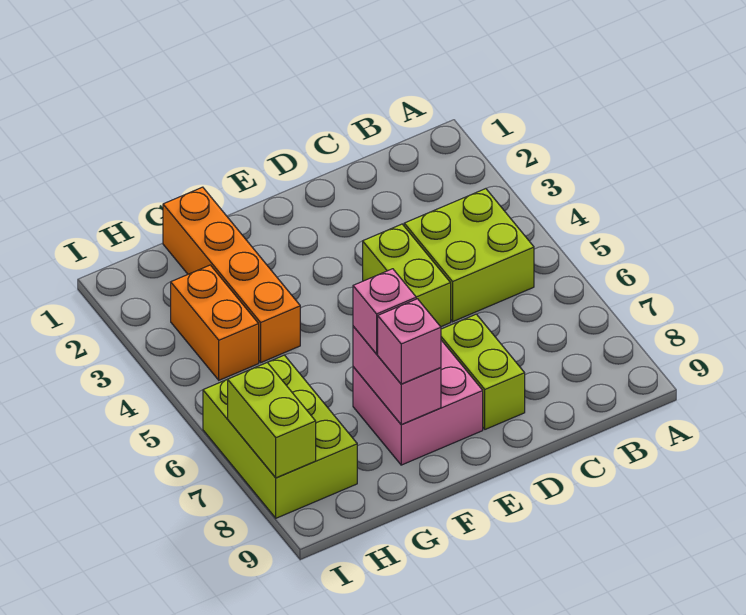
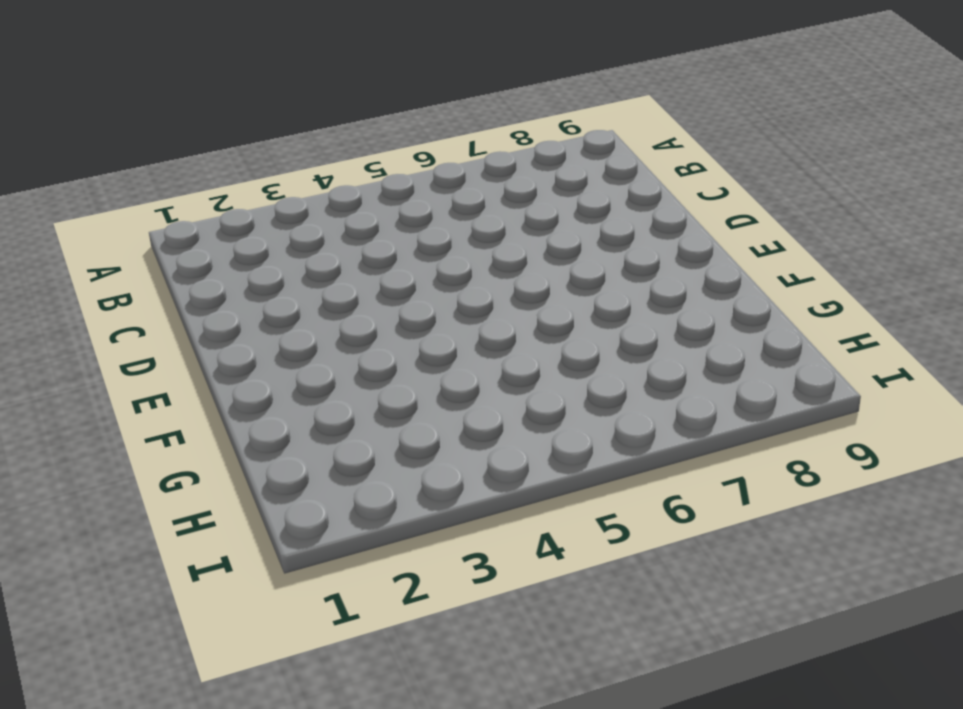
none -> lime brick B4:C5 level 1
none -> lime brick D4:D5 level 1

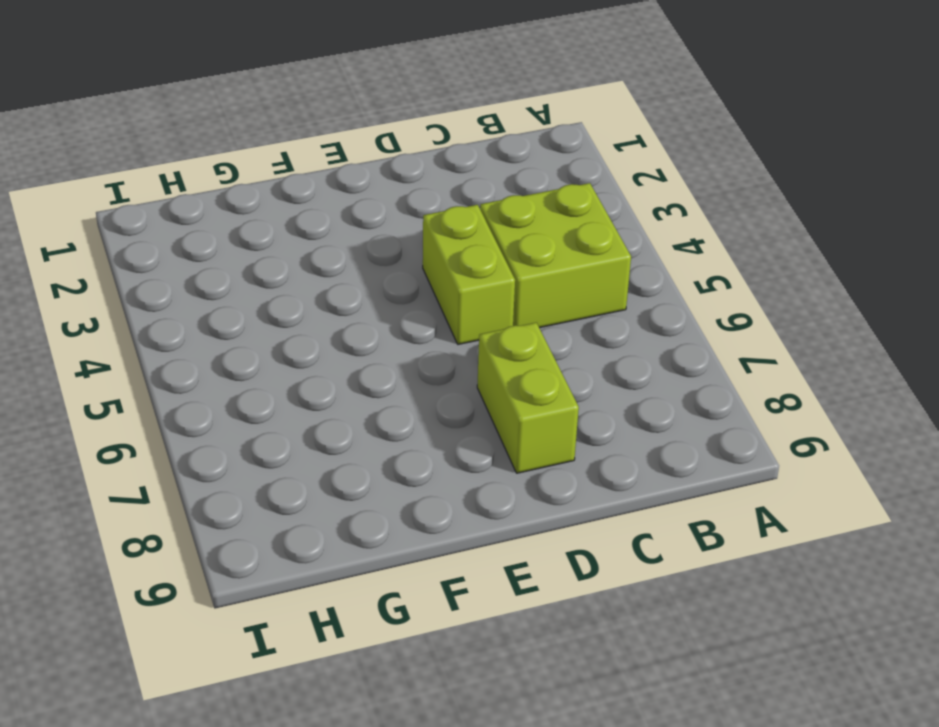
none -> pink brick E7:F8 level 1
none -> orange brick G1:G4 level 1

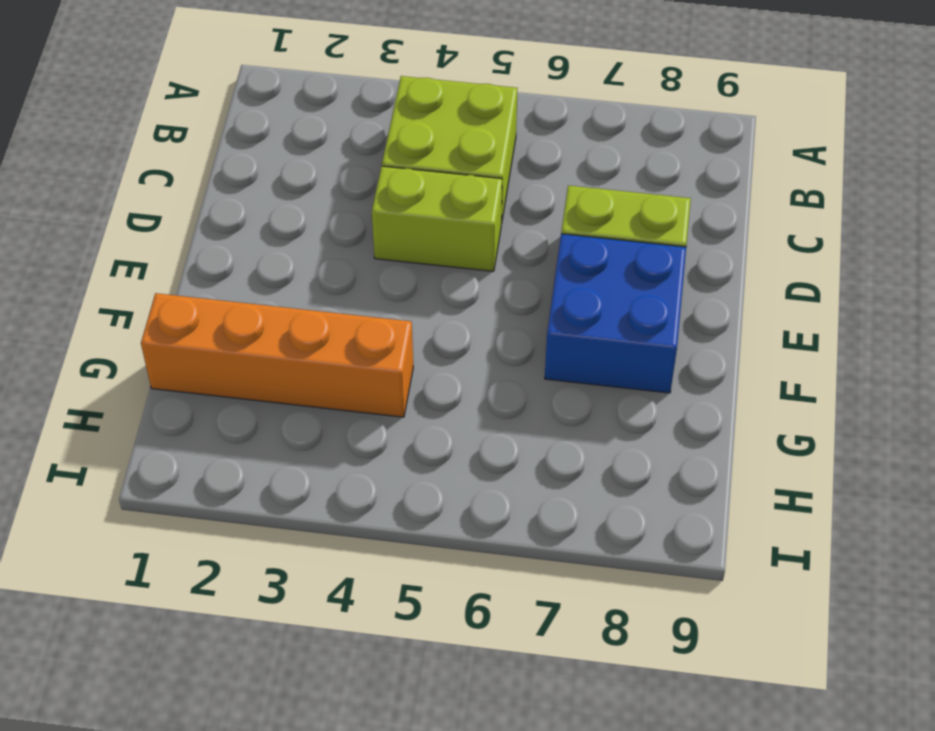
blue brick E7:F8 level 1 -> pink brick E7:F8 level 1
none -> orange brick H3:H4 level 1
none -> lime brick H6:I8 level 1

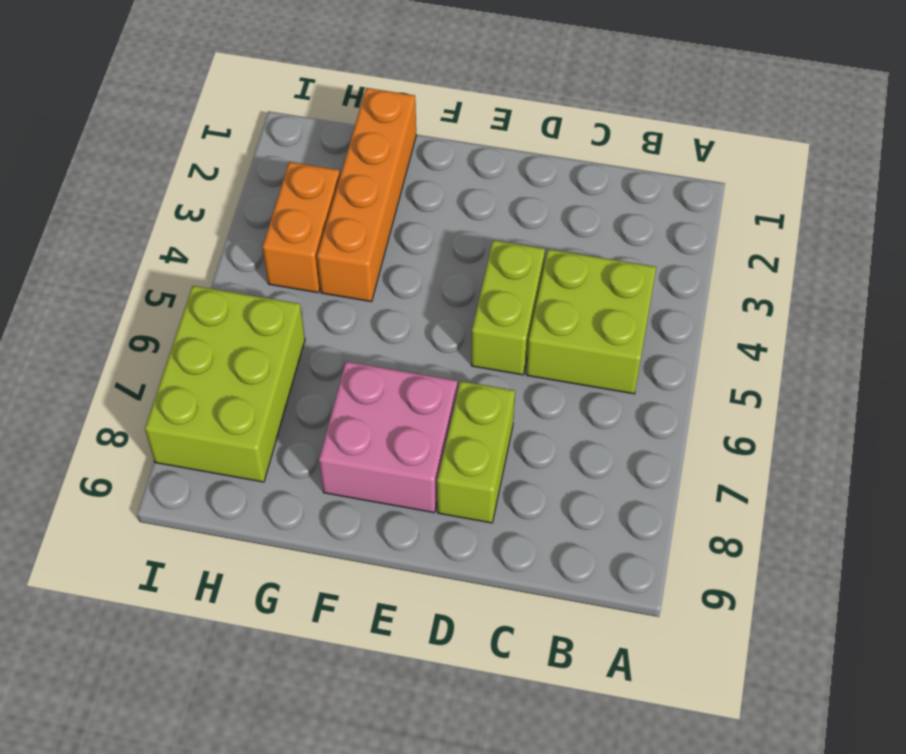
none -> pink brick F7:F8 level 2
none -> lime brick I7:I8 level 2

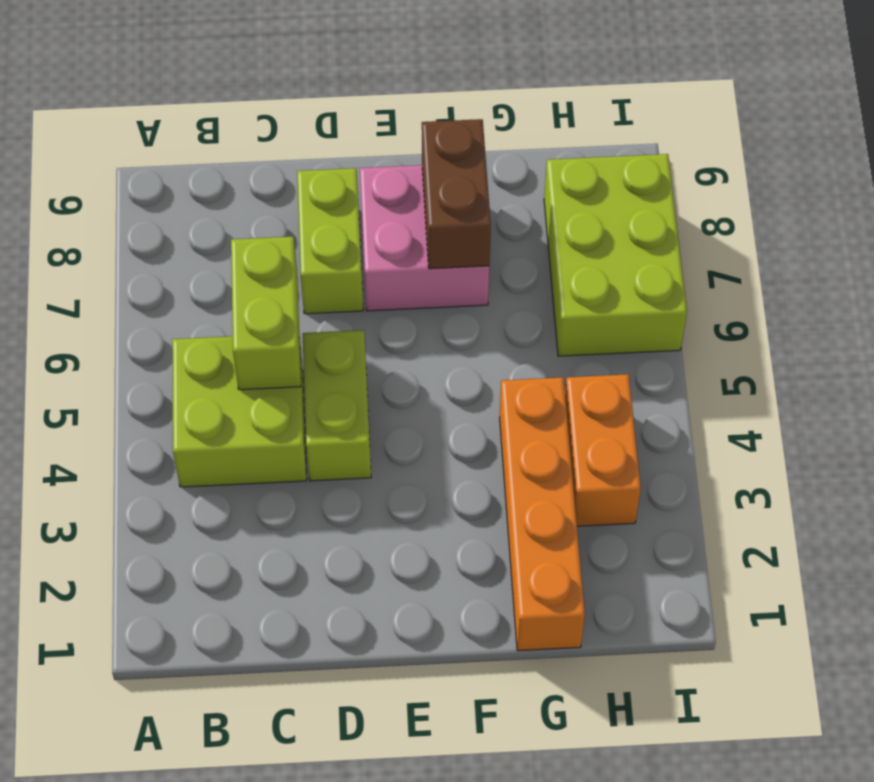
lime brick C5:C6 level 2 -> lime brick I7:I8 level 2
brown brick F7:F8 level 2 -> pink brick F7:F8 level 2
none -> pink brick F7 level 3
none -> pink brick F8 level 3

